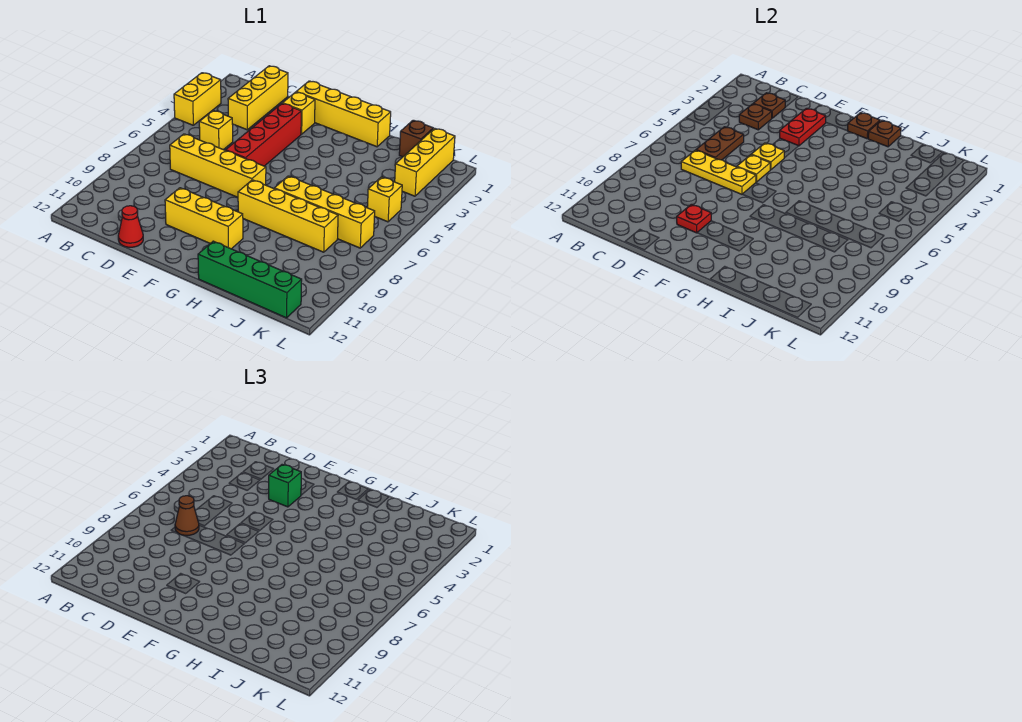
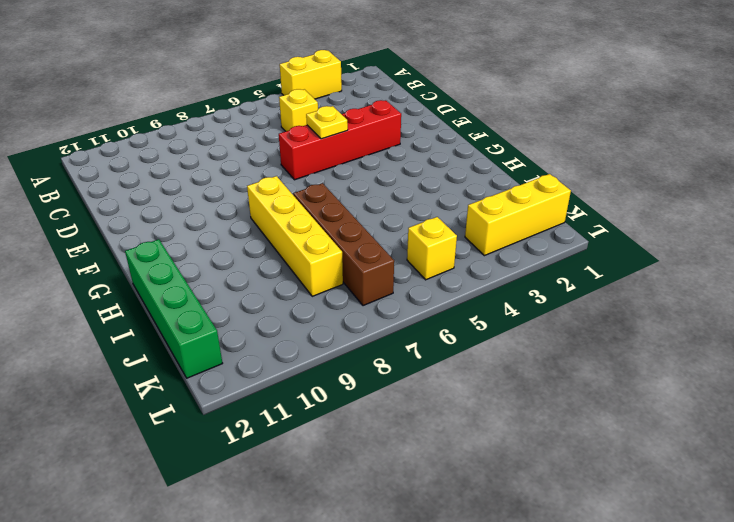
brown brick H7:K7 level 1 -> yellow brick H7:K7 level 1
none -> yellow brick C1:C3 level 1
none -> yellow brick C7:F7 level 1
none -> red cone D12 level 1

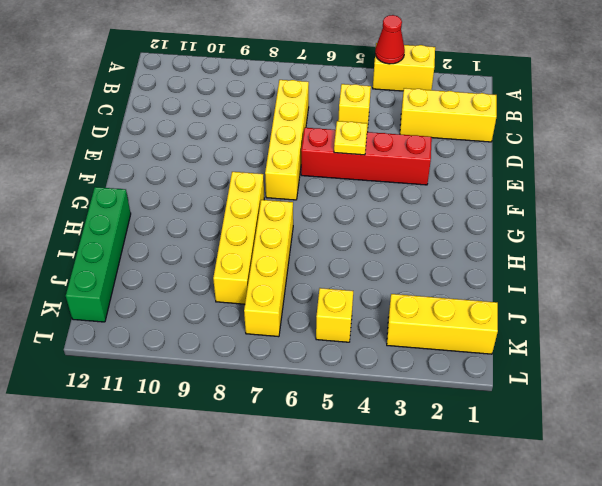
red cone A4 level 2 -> red cone D12 level 1
none -> yellow brick E1:H1 level 1
none -> yellow brick E2 level 1
none -> yellow brick E10:G10 level 1

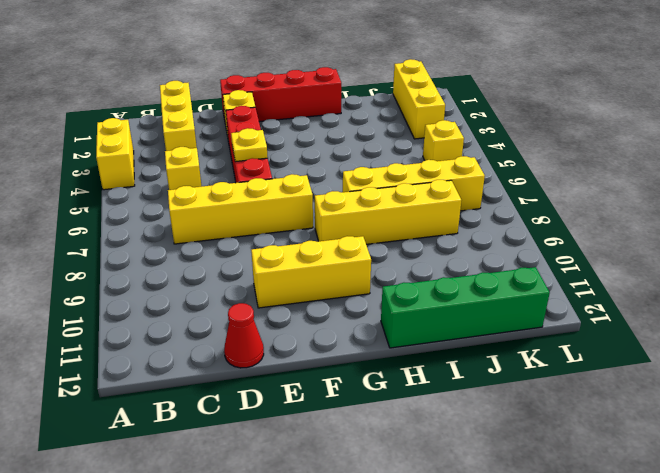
red brick E1:H1 level 1 -> yellow brick E1:H1 level 1
none -> brown brick J1 level 1
none -> brown plate C2 level 2
none -> brown plate C3 level 2

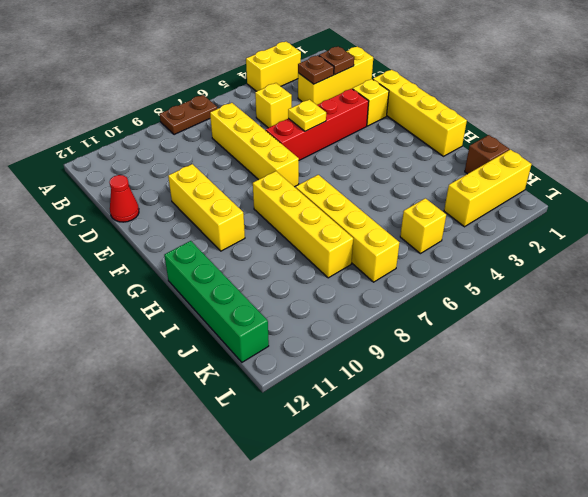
brown plate A7:A8 level 1 -> brown plate C5:C6 level 2
none -> yellow plate C7:E7 level 2
none -> red plate E2:E3 level 2
none -> yellow plate E6 level 2

